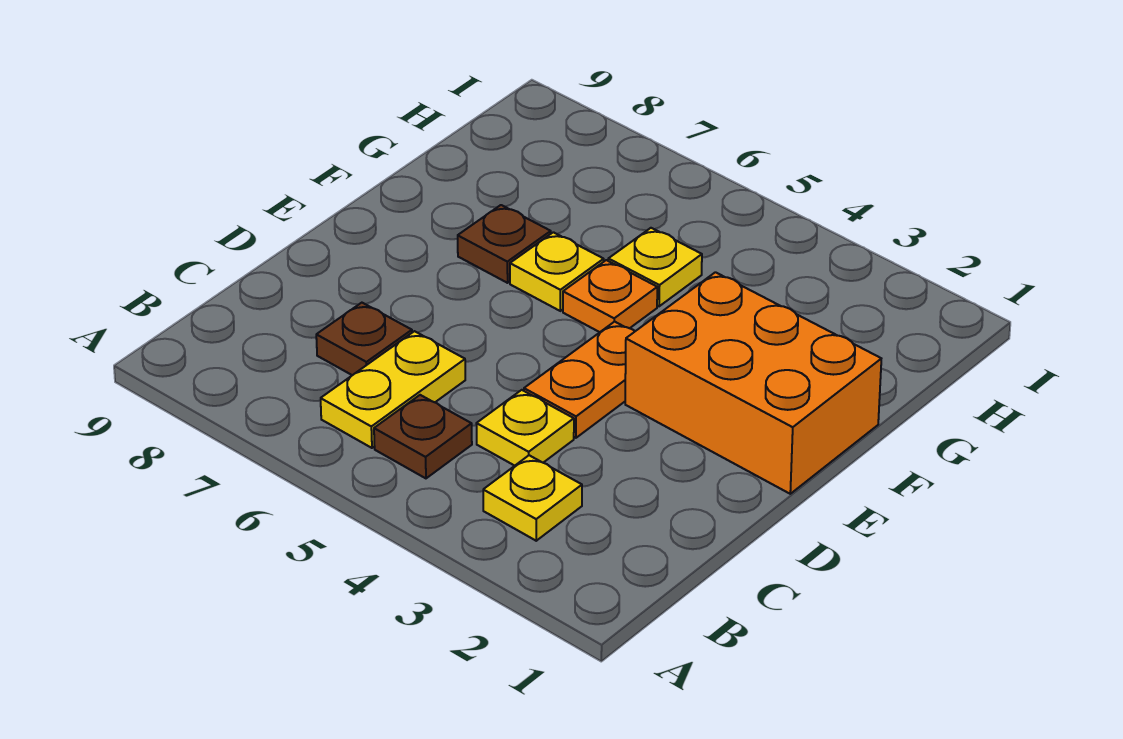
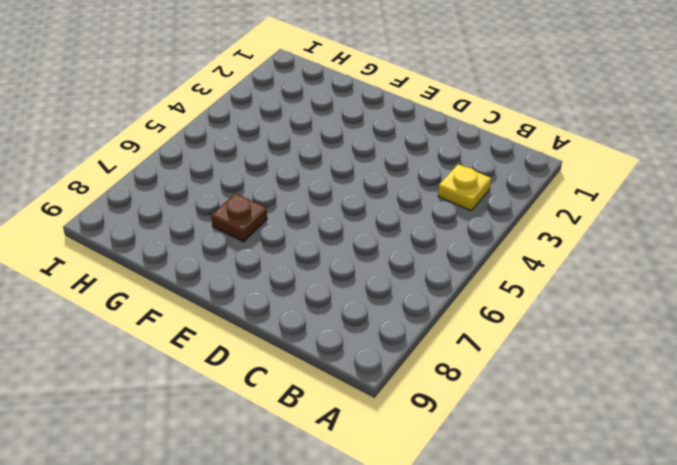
none -> brown plate B5 level 1
none -> yellow plate B6:C6 level 1

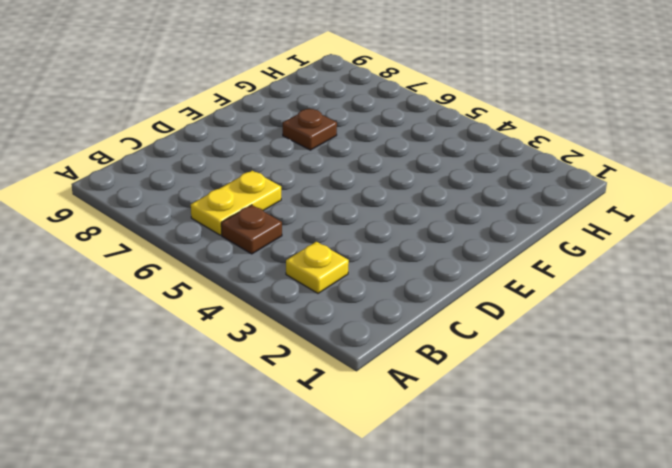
none -> yellow plate C4 level 1
none -> brown plate C7 level 1

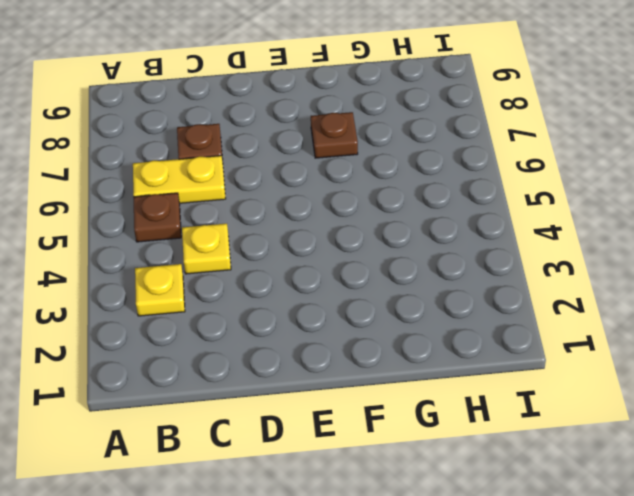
none -> orange plate D4:E4 level 1
none -> orange brick E1:F3 level 1

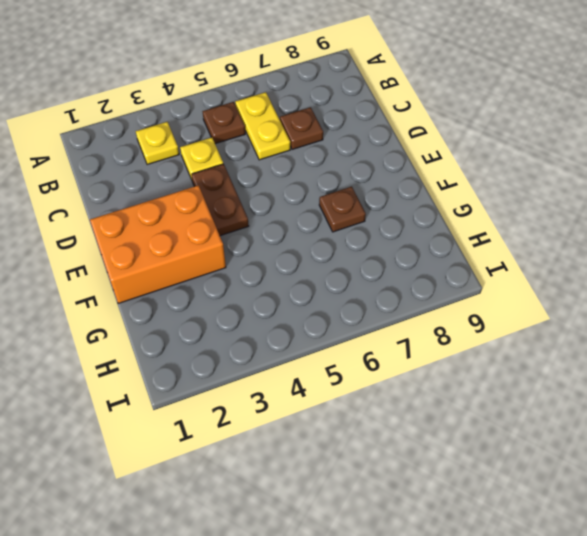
brown plate D4:E4 level 1 -> orange plate D4:E4 level 1
none -> orange plate F5 level 1
none -> yellow plate F6 level 1

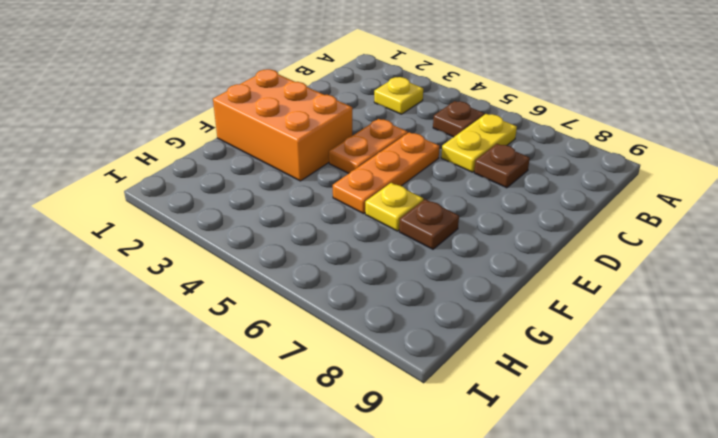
orange plate D5:F5 level 1 -> orange plate F5 level 1
none -> yellow plate C4 level 1
none -> yellow plate G5 level 1

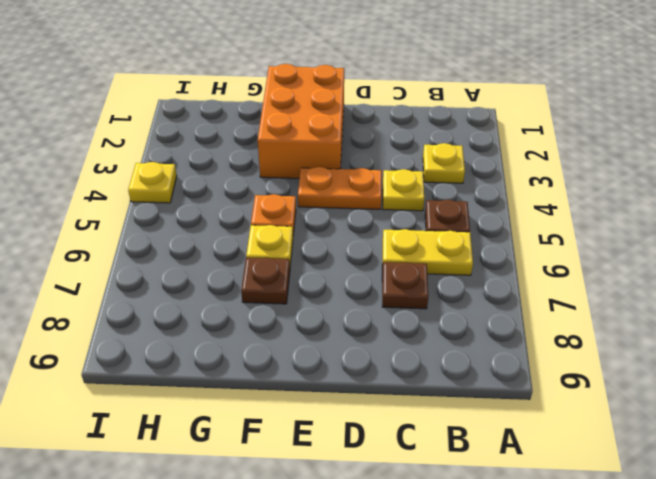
yellow plate I4 level 1 -> yellow plate G5 level 1

